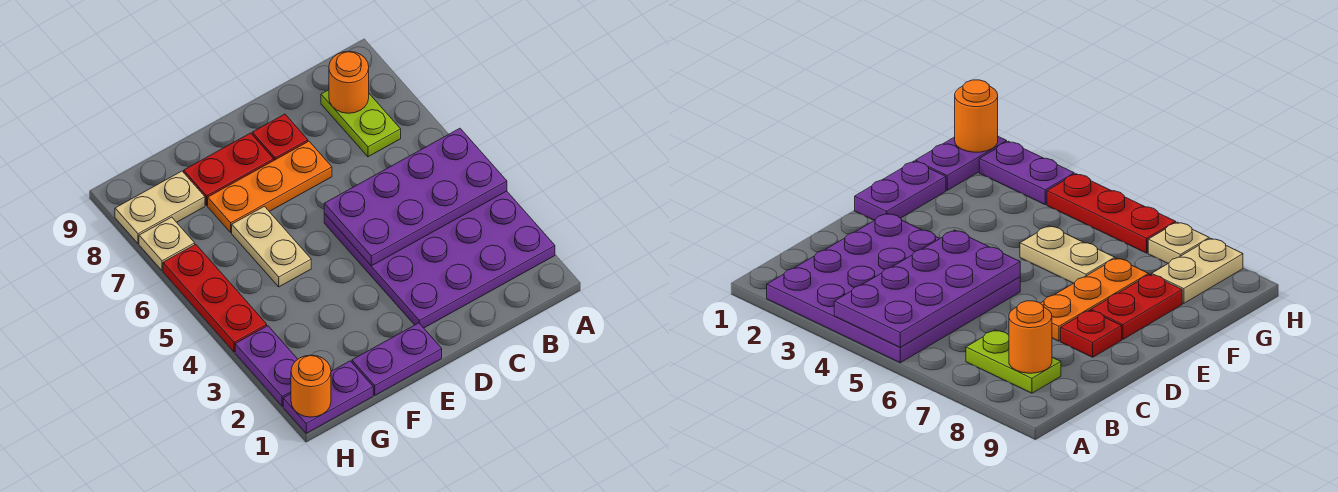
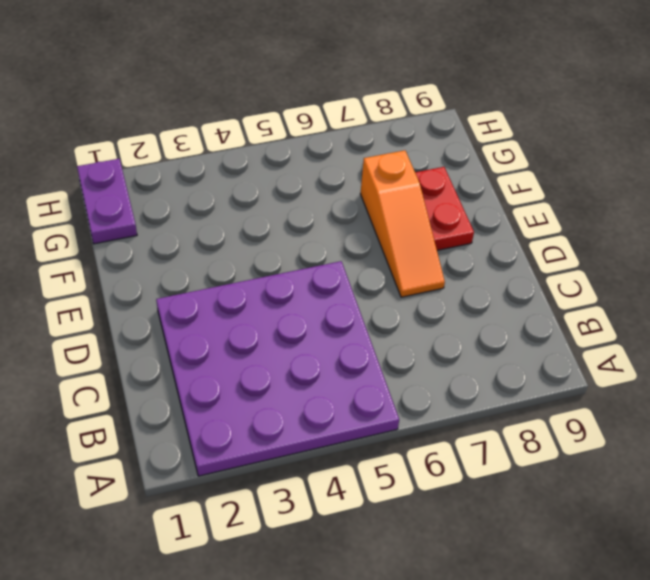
orange slope D7:F7 level 1 top F -> orange plate D7:F7 level 1
none -> lime plate B7:B8 level 1
none -> red plate D8 level 1
none -> purple plate E1:F1 level 1

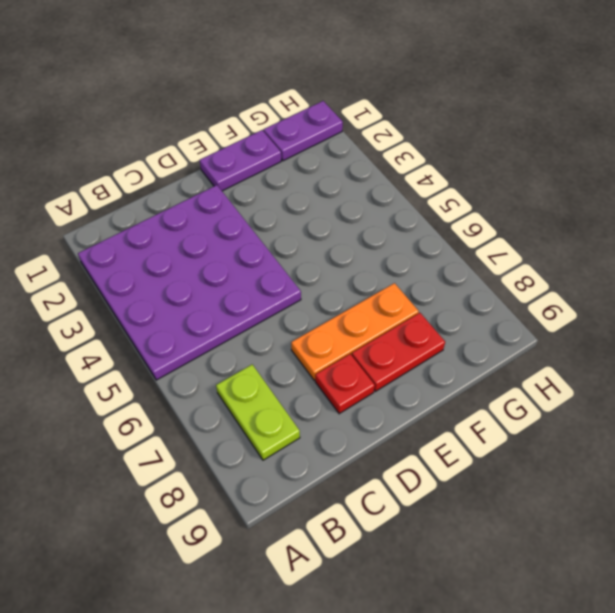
none -> tan plate F5:F6 level 1
none -> tan plate G8:H8 level 1
none -> purple plate H2:H3 level 1

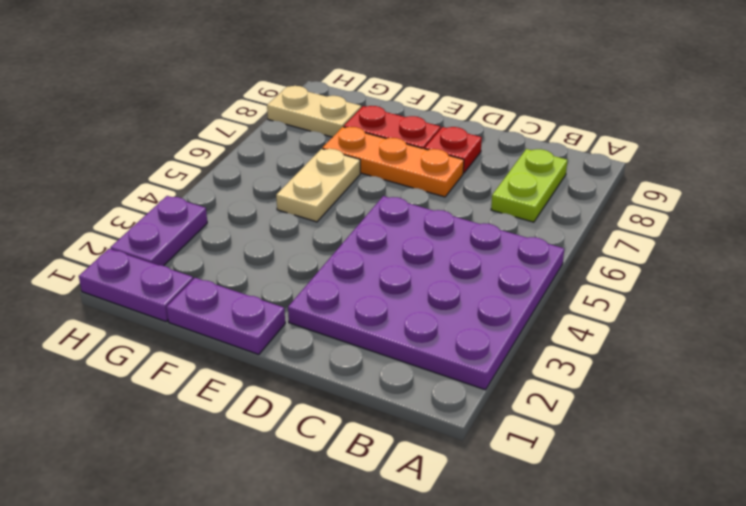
none -> red plate H4:H6 level 1
none -> tan plate H7 level 1
none -> purple plate A4:D5 level 2

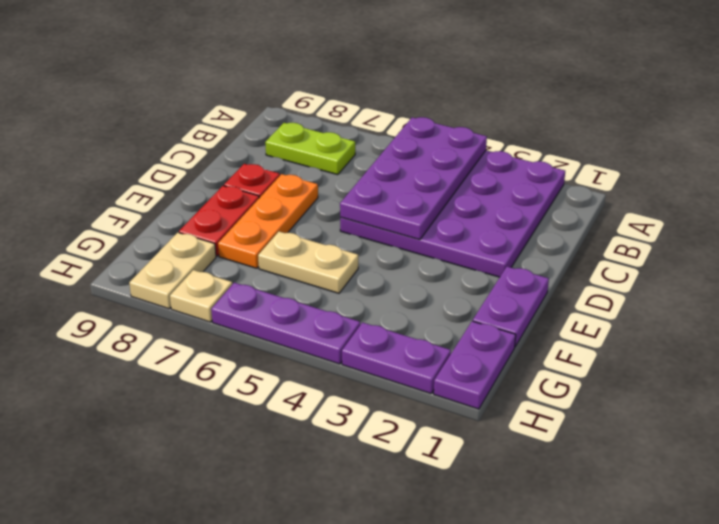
purple plate H4:H6 level 1 -> red plate H4:H6 level 1
none -> orange round brick B8 level 2
none -> orange round brick H1 level 2

